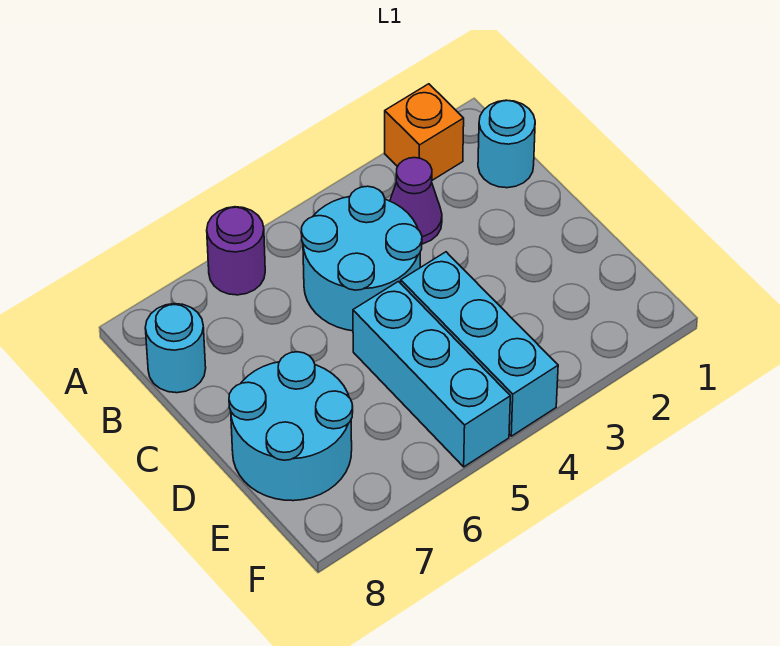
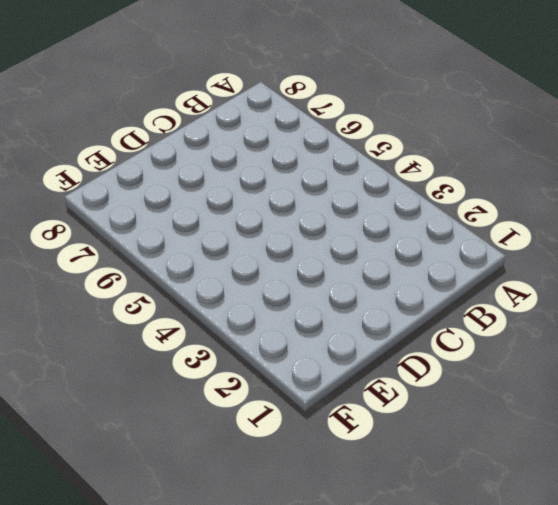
none -> orange brick A2 level 1
none -> purple round brick A6 level 1

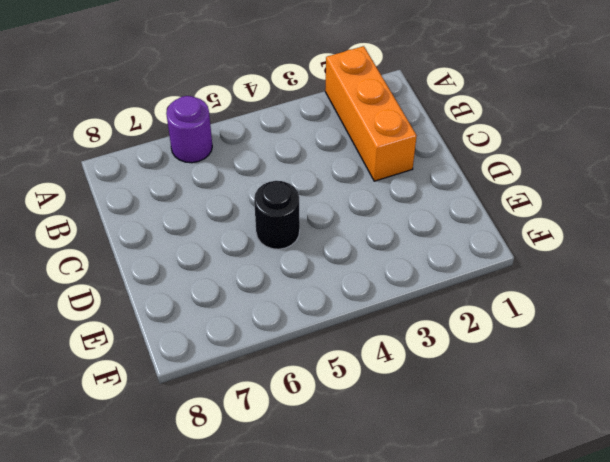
orange brick A2:C2 level 1 -> orange brick A2 level 1
black round brick D5 level 1 -> cyan brick D5:F5 level 1
none -> cyan round brick B1 level 1
none -> purple cone B3 level 1

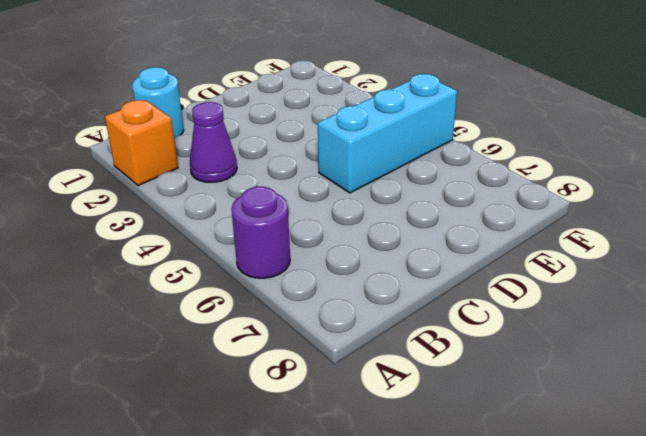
none -> cyan round brick B4:C5 level 1
none -> cyan round brick B8 level 1

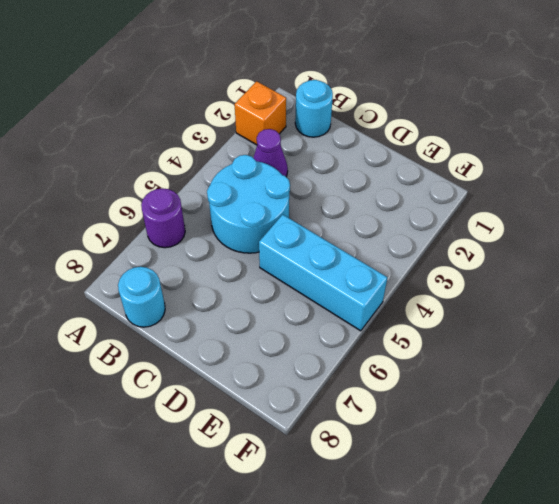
none -> cyan brick D4:F4 level 1
none -> cyan round brick D7:E8 level 1

